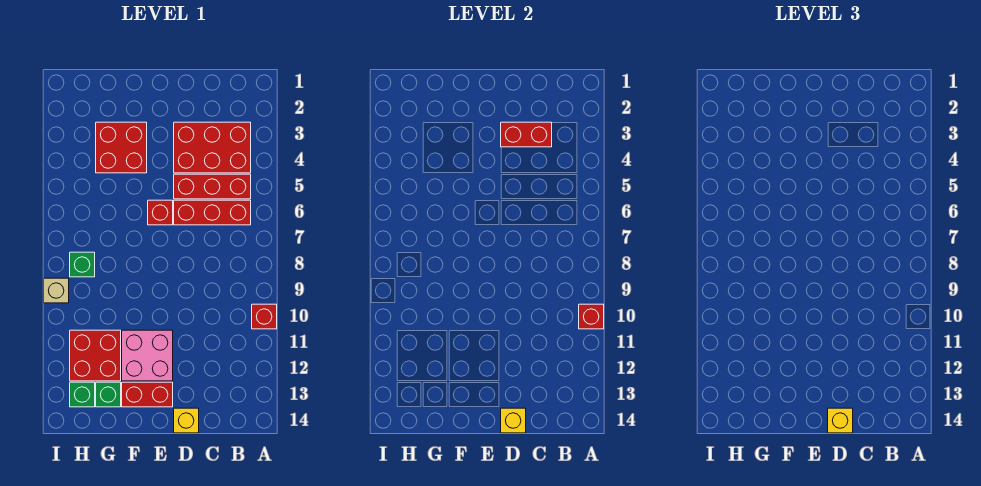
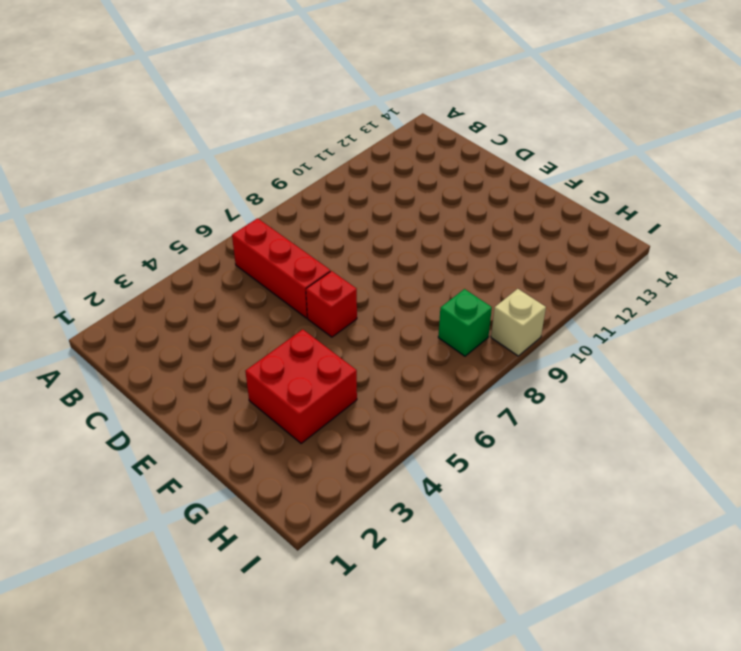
none -> red brick A10 level 1
none -> red brick B3:D4 level 1
none -> red brick B5:D5 level 1

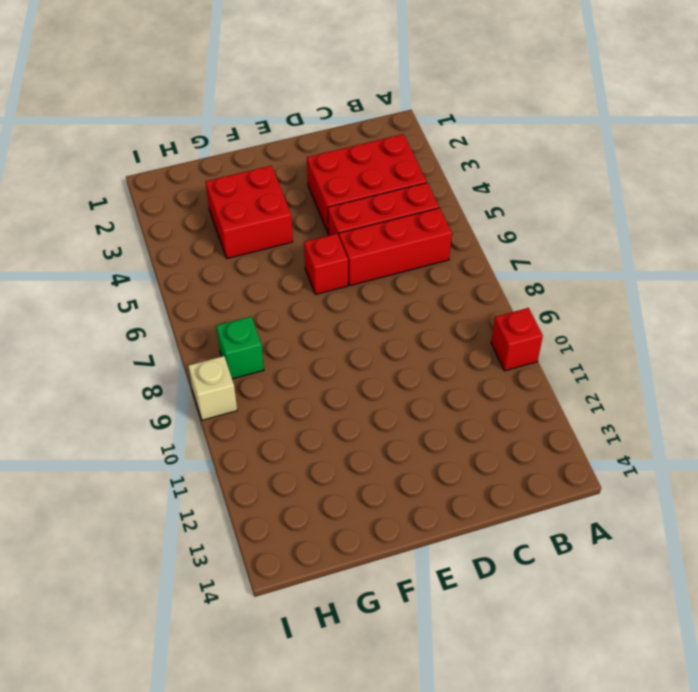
none -> yellow brick D14 level 1
none -> pink brick E11:F12 level 1
none -> red brick E13:F13 level 1

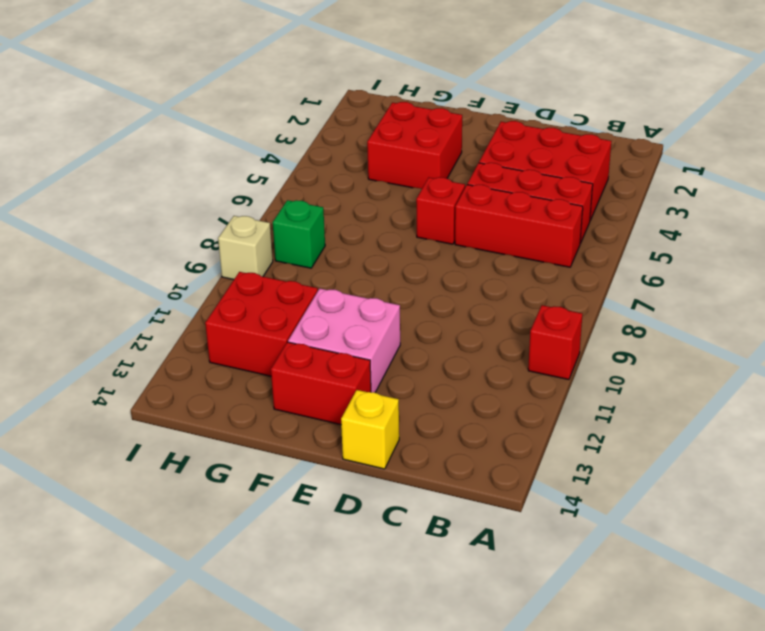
none -> green brick G13 level 1
none -> green brick H13 level 1
none -> red brick A10 level 2

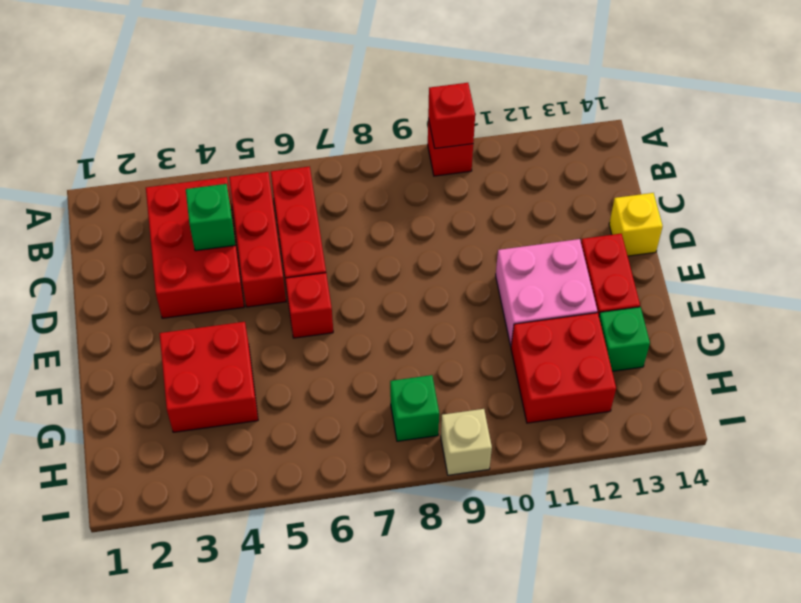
green brick C4 level 2 -> green brick H13 level 1
none -> red brick C3:D3 level 2
none -> yellow brick D14 level 2
none -> yellow brick D14 level 3

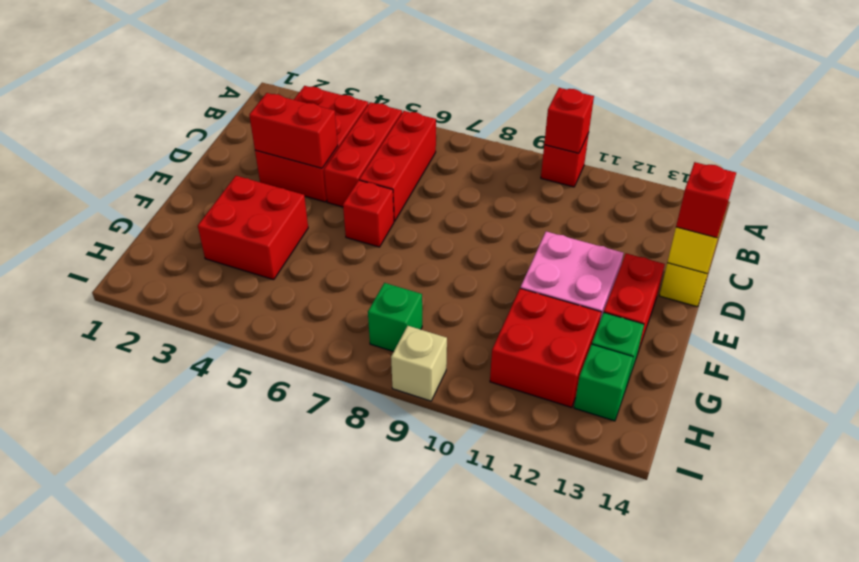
red brick D3:D4 level 2 -> red brick C3:D3 level 2
red brick D14 level 3 -> yellow brick D14 level 3

